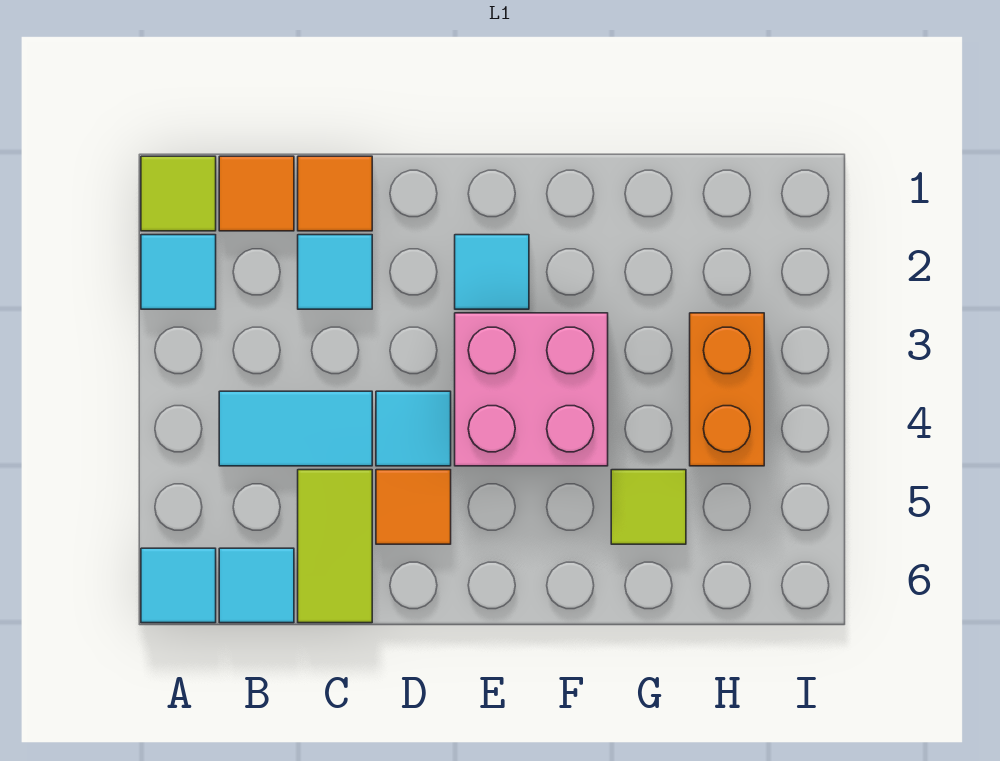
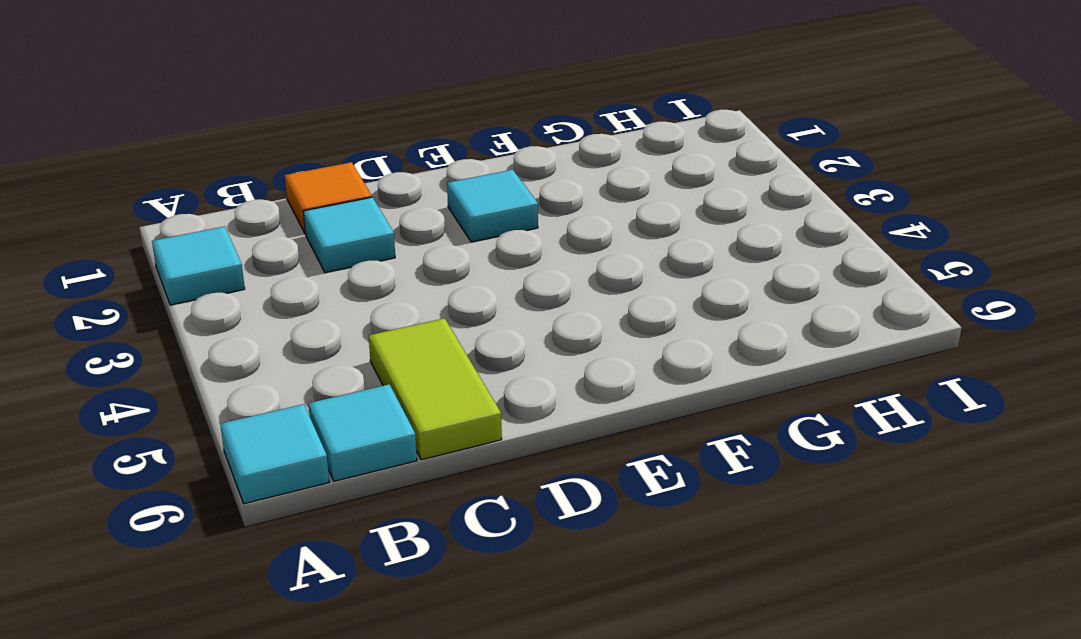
none -> lime tile A1 level 1
none -> orange tile B1 level 1
none -> cyan tile B4:C4 level 1

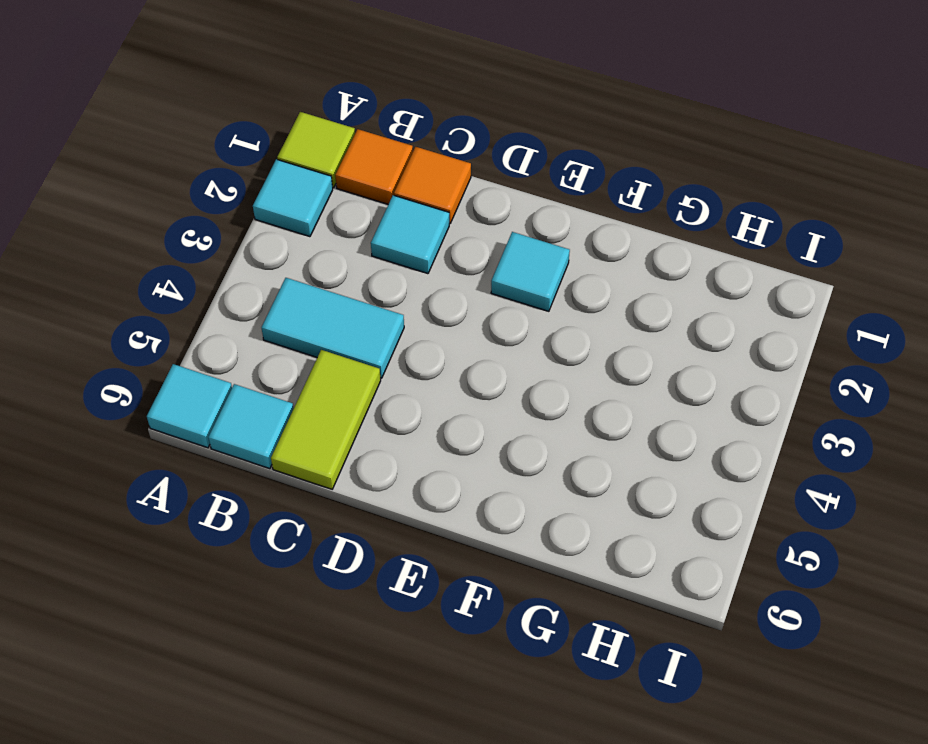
none -> cyan tile D4 level 1
none -> orange tile D5 level 1
none -> pink brick E3:F4 level 1

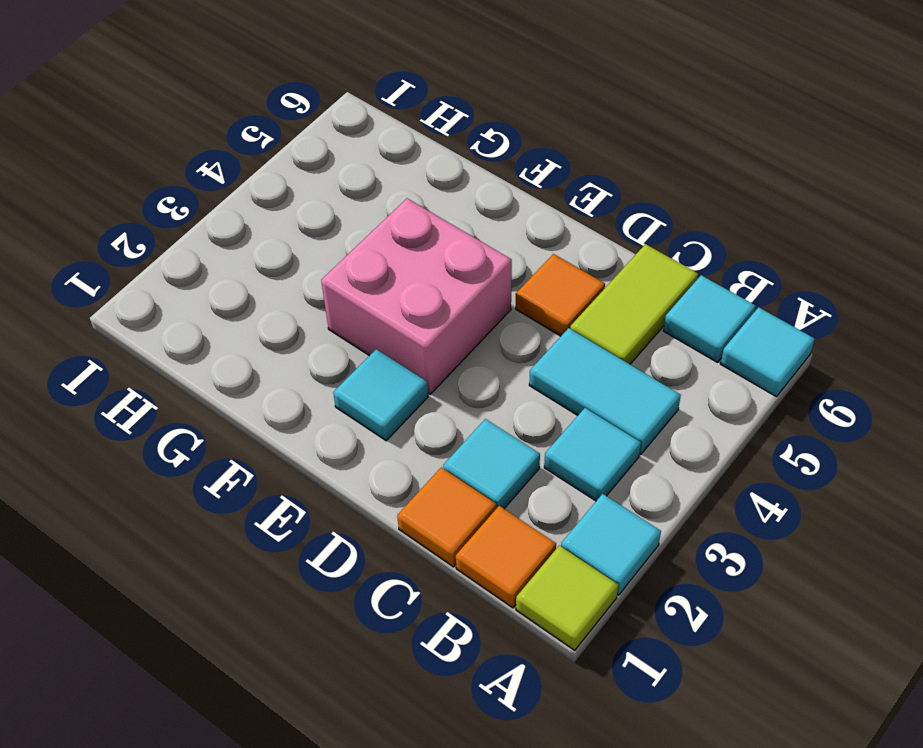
cyan tile B3 level 1 -> cyan tile D4 level 1
none -> lime tile G5 level 1
none -> orange brick H3:H4 level 1

